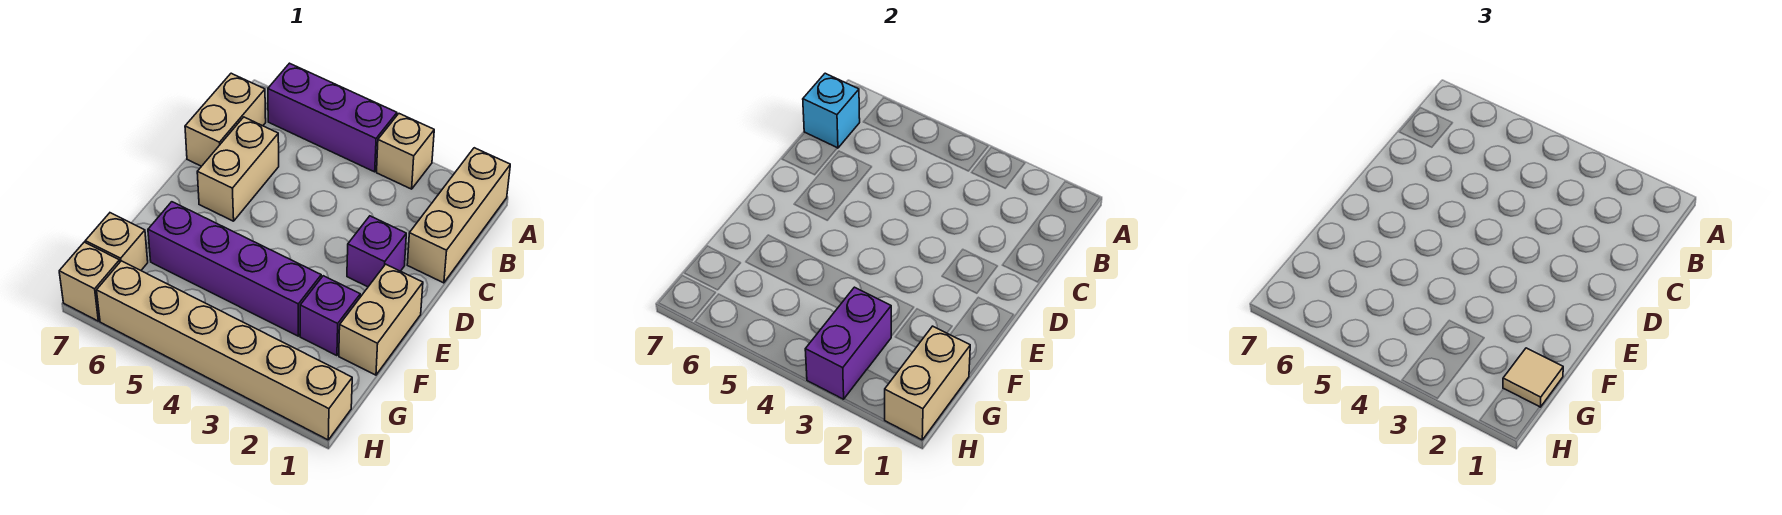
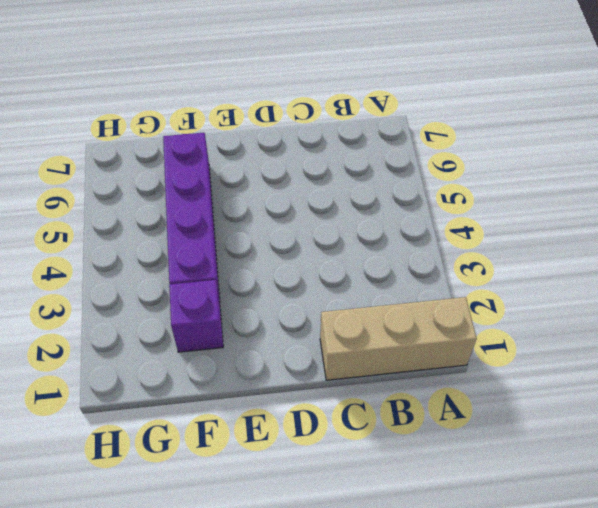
none -> tan brick A3 level 1
none -> purple brick A4:A6 level 1
none -> tan brick B7:C7 level 1

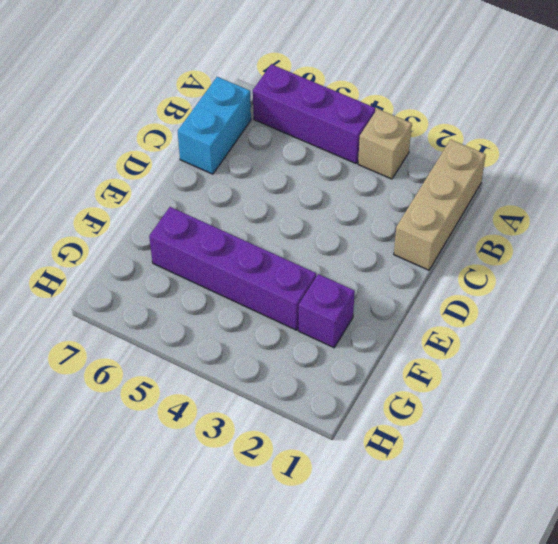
cyan brick B7:C7 level 1 -> tan brick B7:C7 level 1
none -> tan brick C6:D6 level 1
none -> purple brick D2 level 1
none -> tan brick E1:F1 level 1

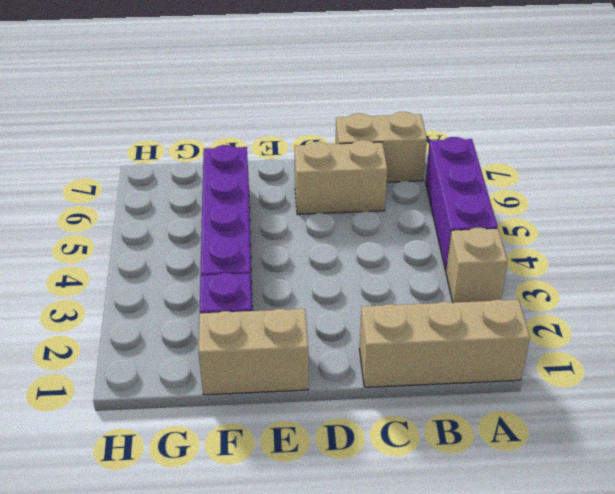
none -> purple brick D2 level 1
none -> tan brick G7 level 1
none -> tan brick H1:H6 level 1

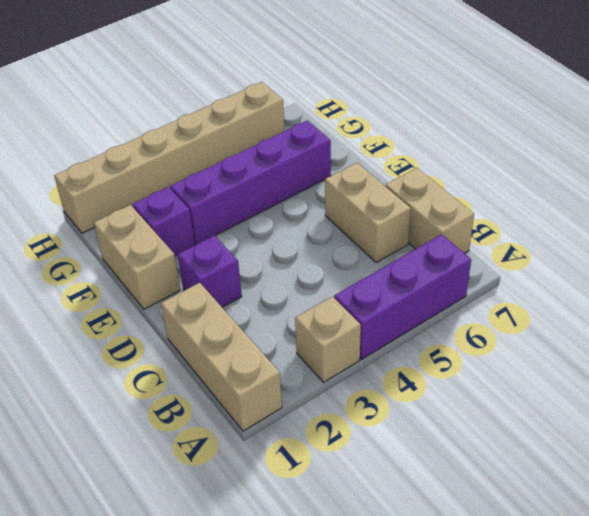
none -> tan brick G7 level 1
none -> tan brick H7 level 1
none -> cyan brick B7 level 2

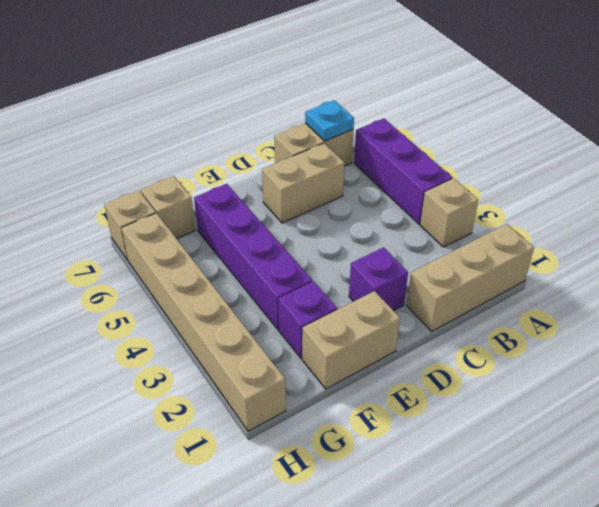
cyan plate B7 level 2 -> cyan brick B7 level 2
none -> tan brick G1:H1 level 2
none -> purple brick G3:H3 level 2
none -> tan tile G1 level 3

